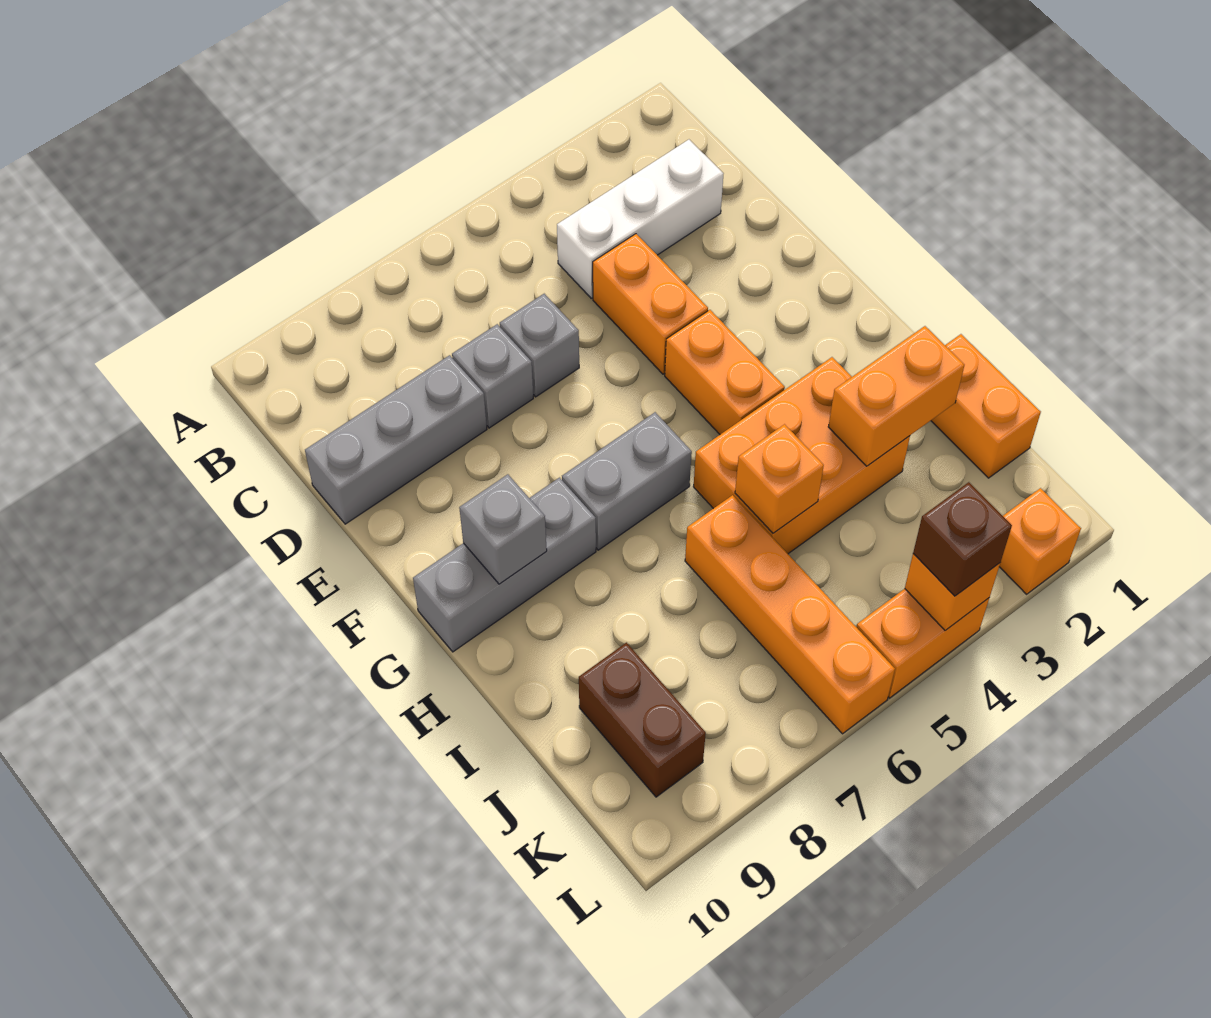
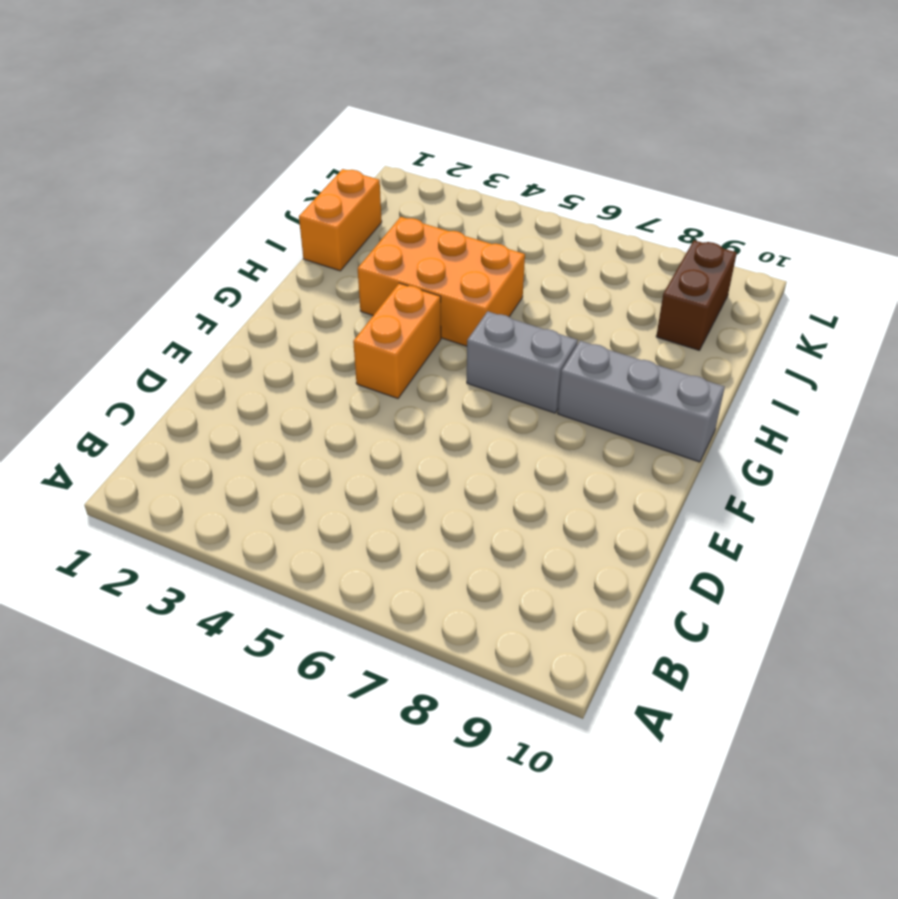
none -> white brick C2:C4 level 1
none -> orange brick D4:E4 level 1
none -> grey brick D6 level 1

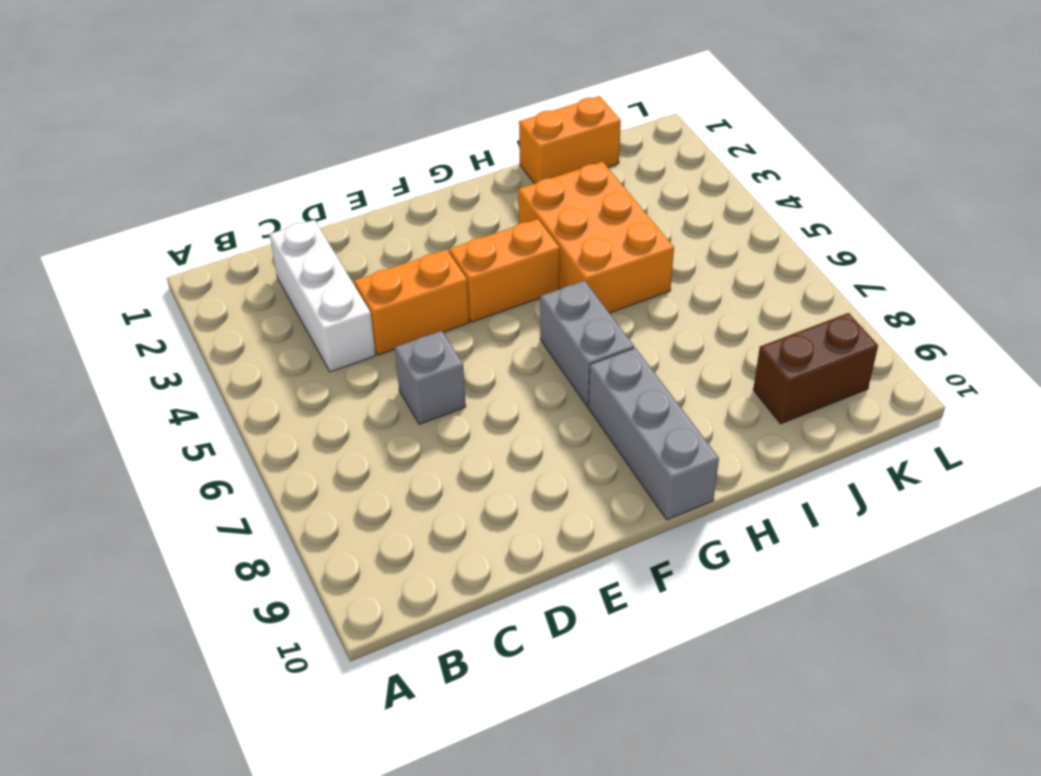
none -> grey brick D7 level 1
none -> grey brick D8:D10 level 1
none -> orange brick I6:L6 level 1

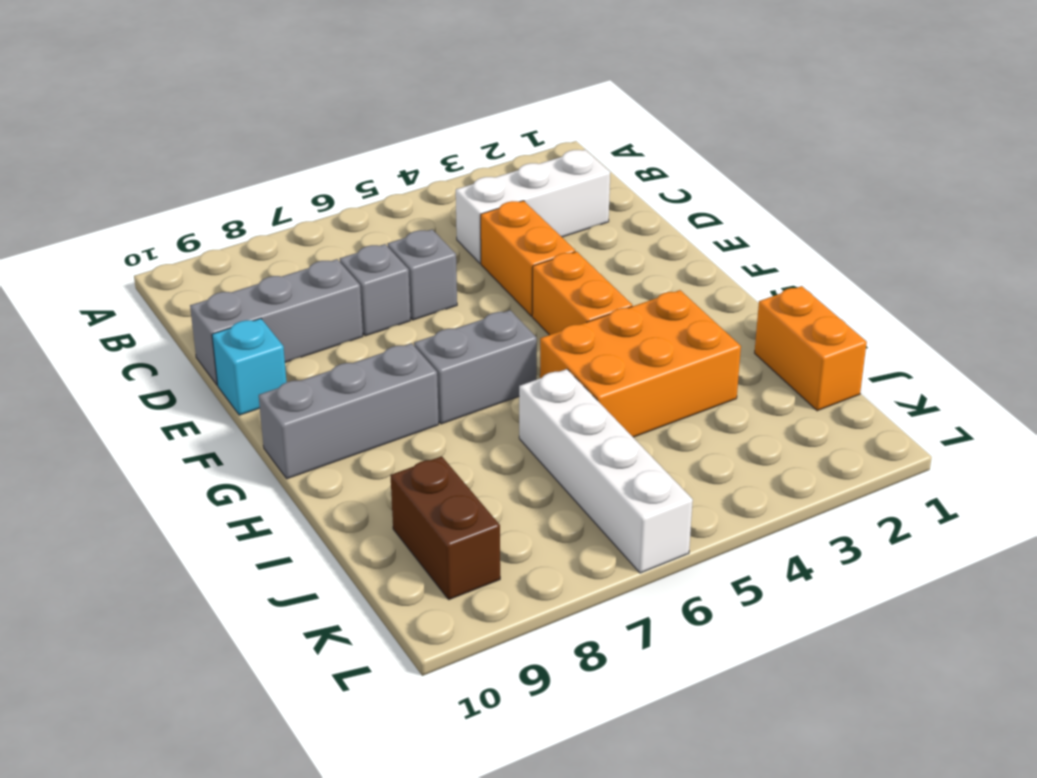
cyan brick E10 level 1 -> none
white brick I6:L6 level 1 -> orange brick I6:L6 level 1
none -> orange brick L2 level 1
none -> orange brick L4:L5 level 1
none -> grey brick G9 level 2

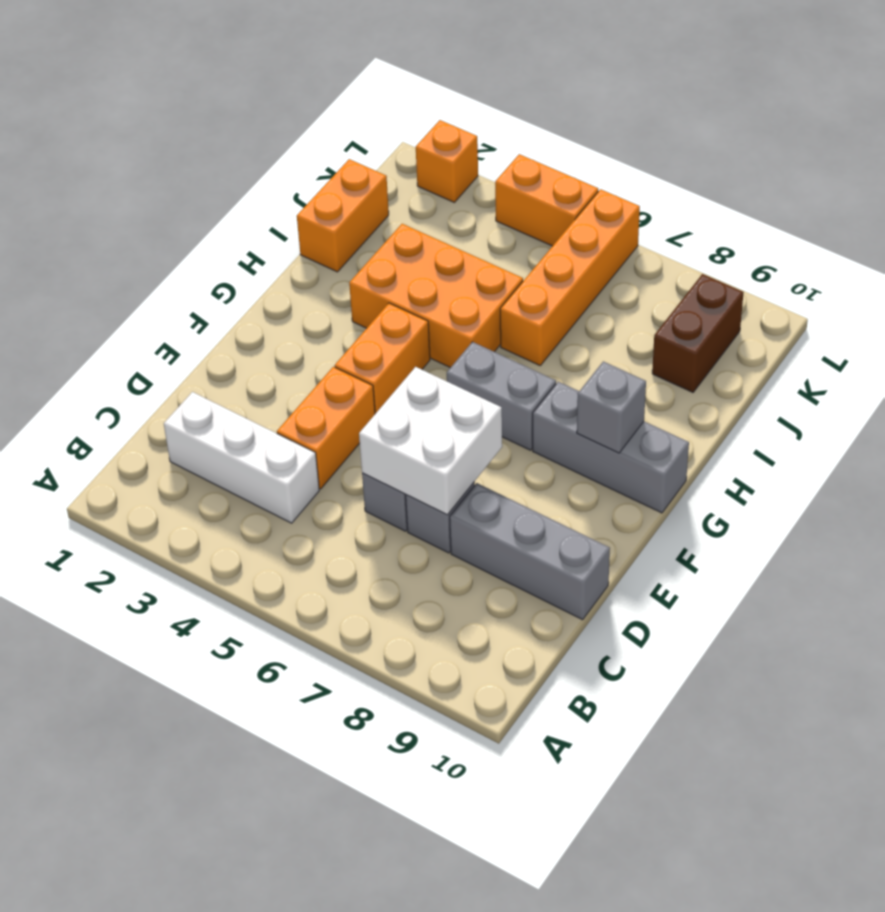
white brick D6:E7 level 2 -> none
none -> orange brick I2:I3 level 2
none -> orange brick I5 level 2
none -> orange brick L4 level 2

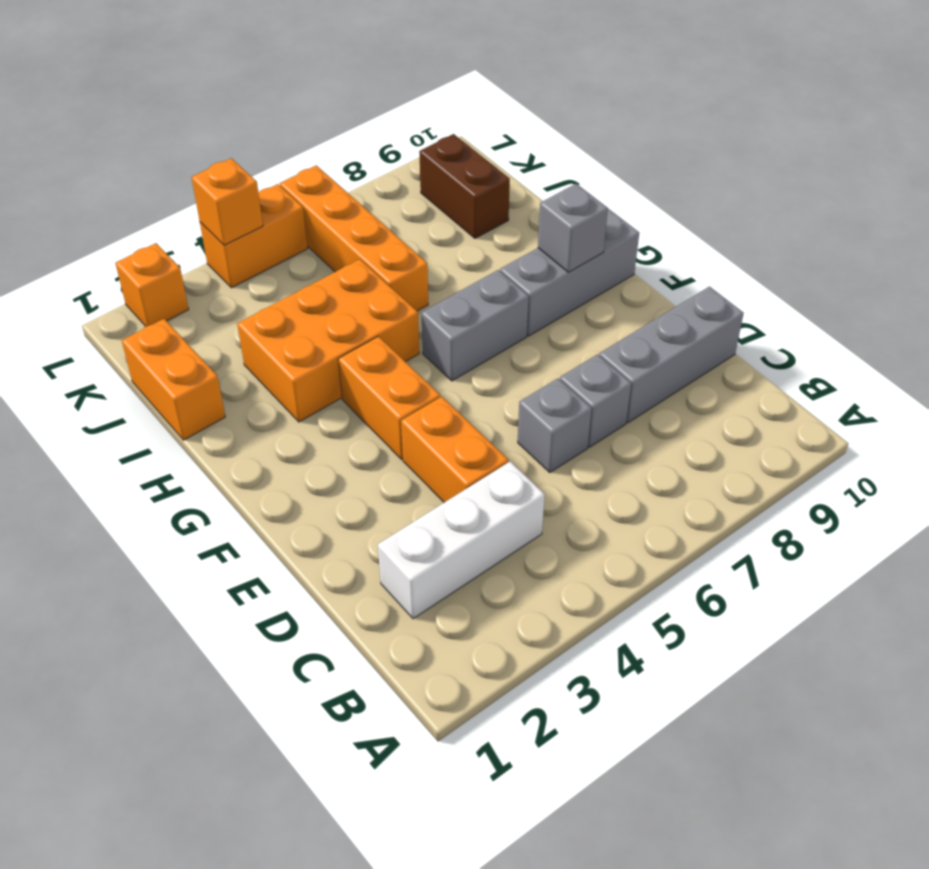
none -> orange brick I2:I3 level 2
none -> orange brick I5 level 2
none -> brown brick L4 level 3

